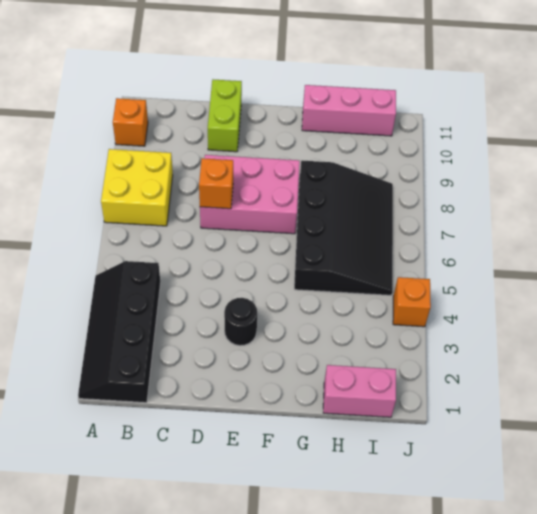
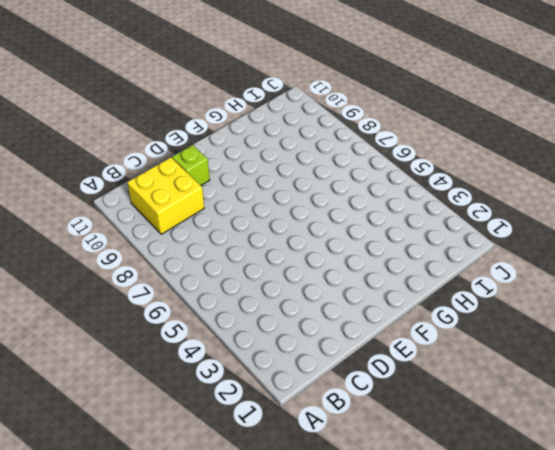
yellow brick B9:C10 level 1 -> yellow brick A7:B8 level 1
lime brick D10 level 1 -> lime brick D10:D11 level 1
none -> black slope A1:B4 level 1 top B
none -> orange brick A10 level 1

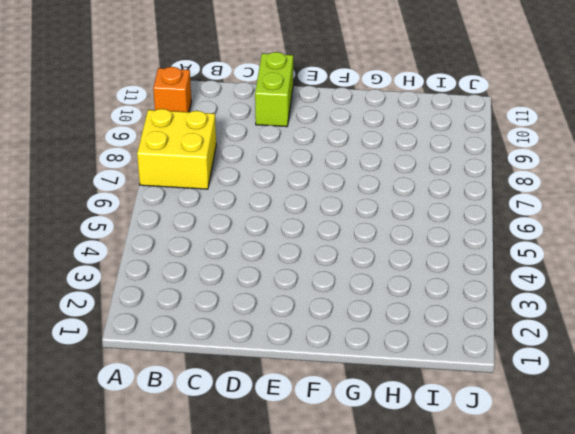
none -> black slope A1:B4 level 1 top B
none -> pink brick D7:F8 level 1

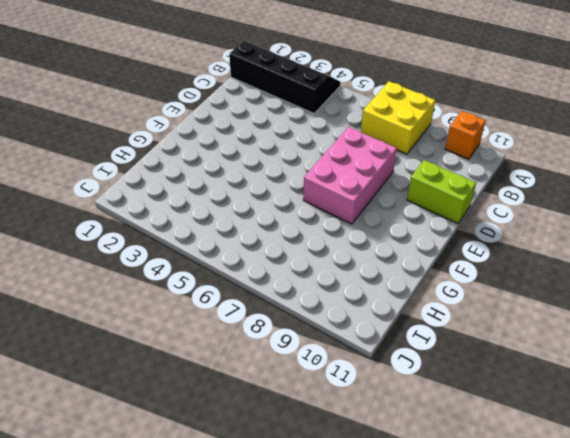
none -> black round brick E3 level 1
none -> black slope G5:I8 level 1 top G

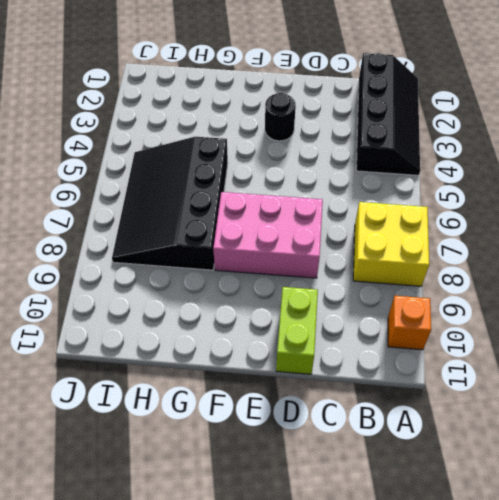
none -> pink brick G11:I11 level 1
none -> pink brick H1:I1 level 1

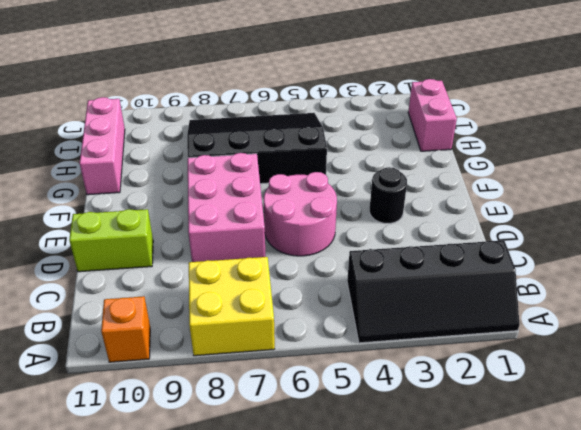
pink round brick D5:E6 level 1 -> none
none -> orange brick J4 level 1
none -> orange brick D7 level 2

